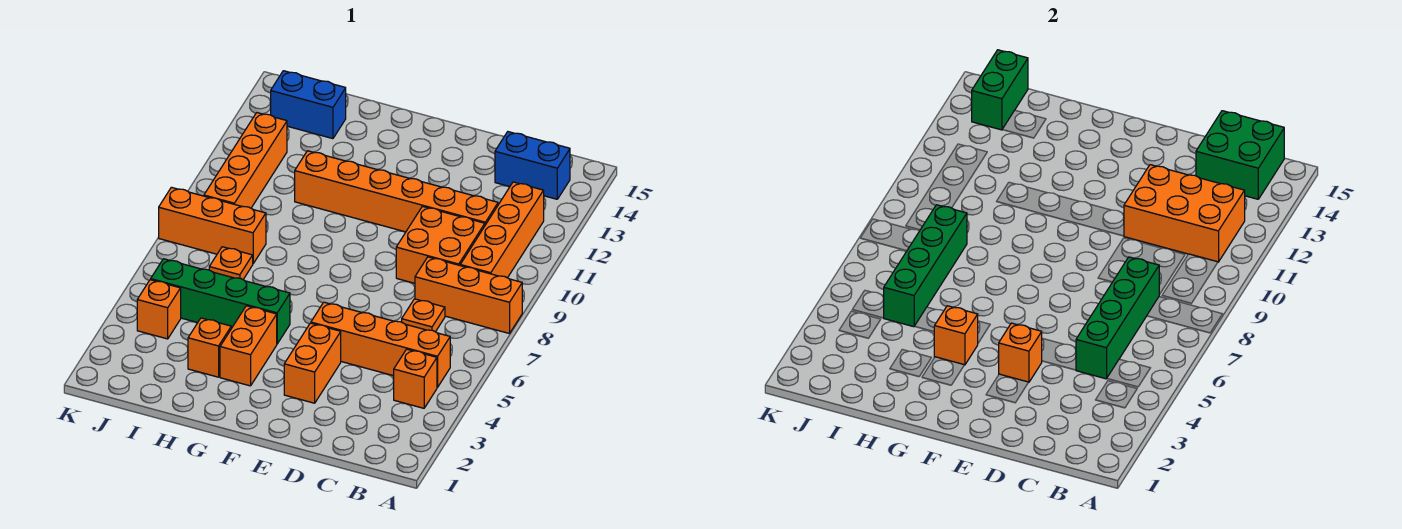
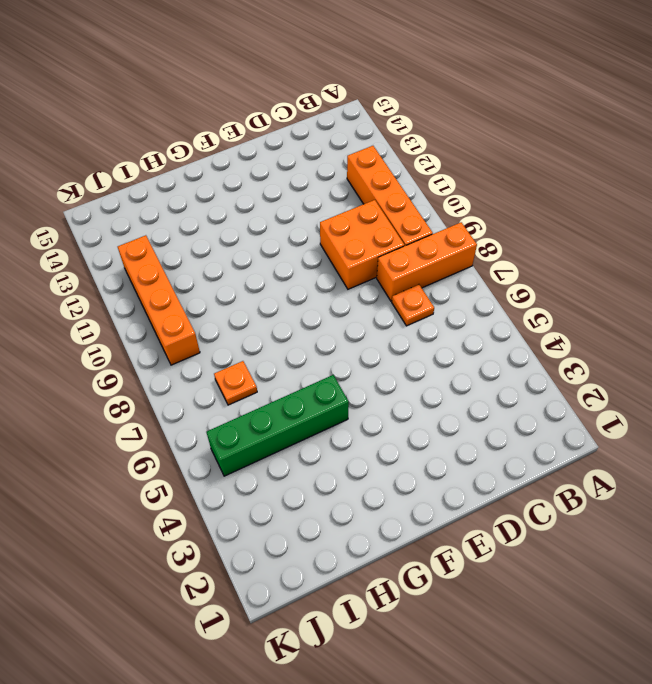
none -> orange brick B4 level 1
none -> orange brick B5:E5 level 1
none -> blue brick B14:C14 level 1

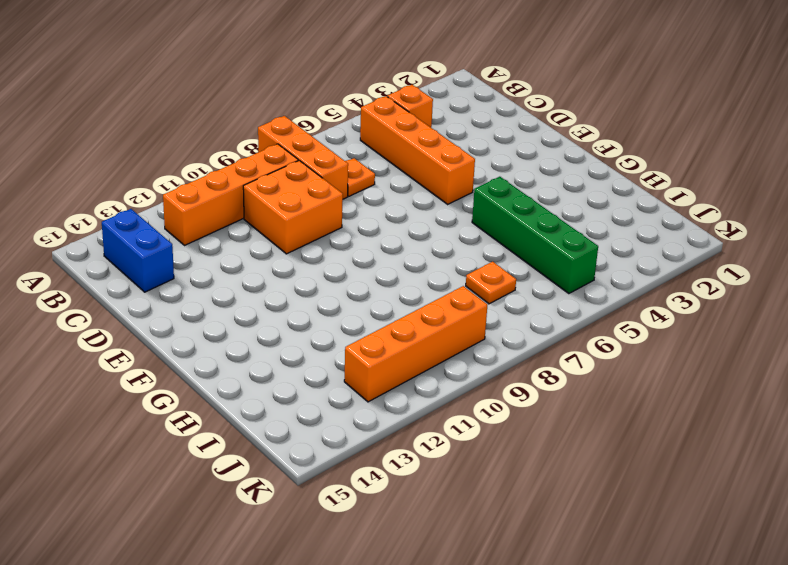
none -> orange brick C11:H11 level 1
none -> orange brick E3:E4 level 1
none -> orange brick G3:G4 level 1

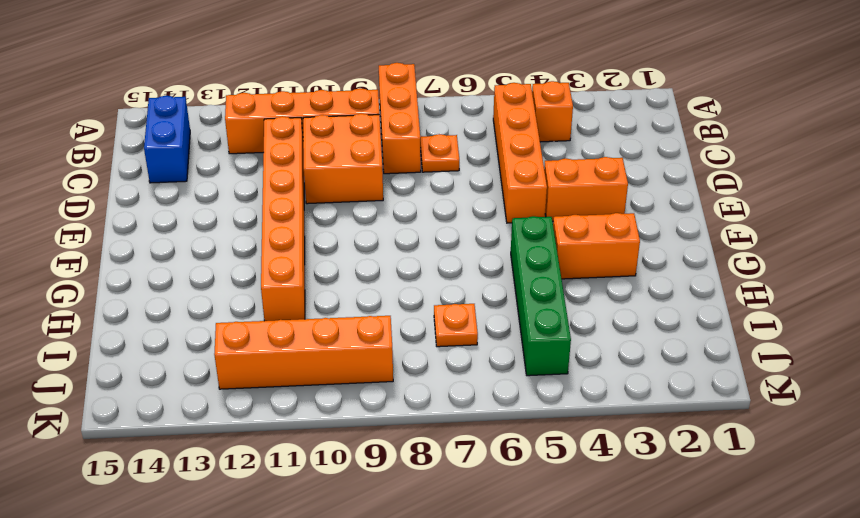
none -> orange brick H3 level 1
none -> orange brick I8:K8 level 1
none -> blue brick I14:J14 level 1

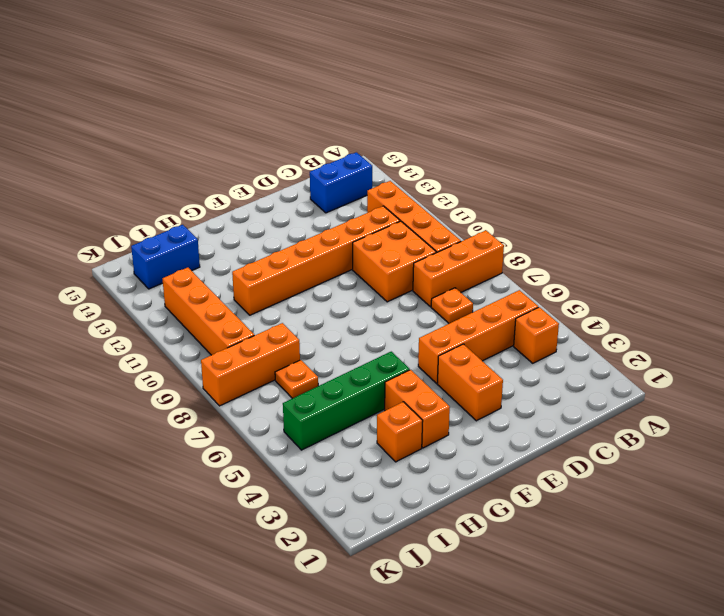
none -> orange brick J4 level 1
none -> orange brick B11:D12 level 2
none -> green brick B14:C15 level 2

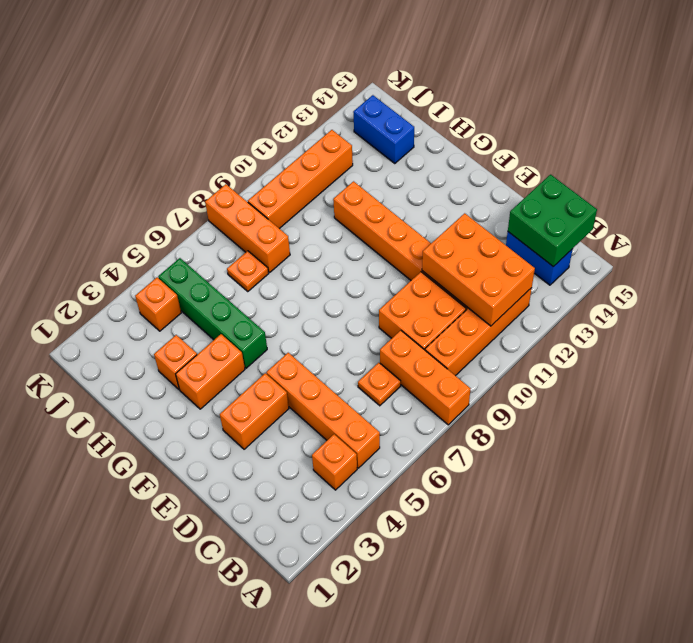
none -> green brick C5:C8 level 2
none -> orange brick E4 level 2
none -> orange brick G4 level 2

